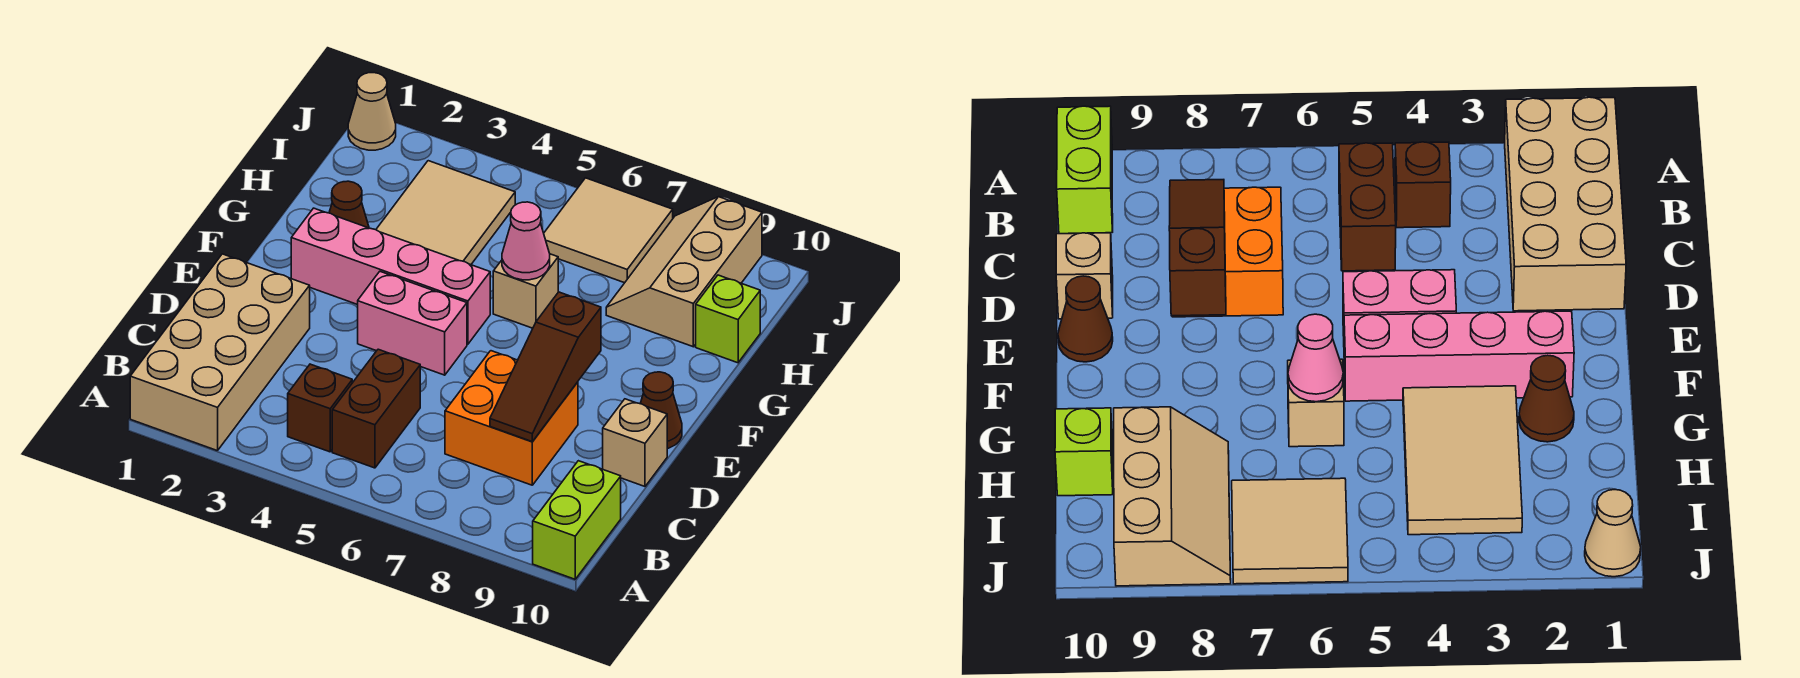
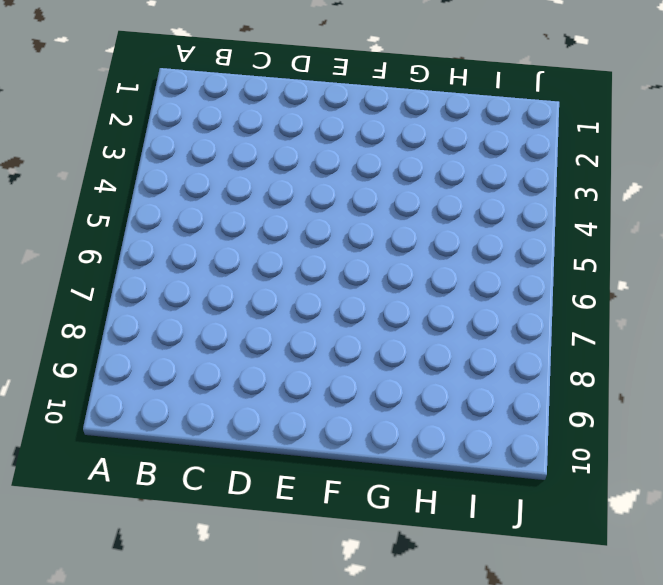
none -> tan brick A1:D2 level 1
none -> lime brick A10:B10 level 1
none -> brown brick B4 level 1

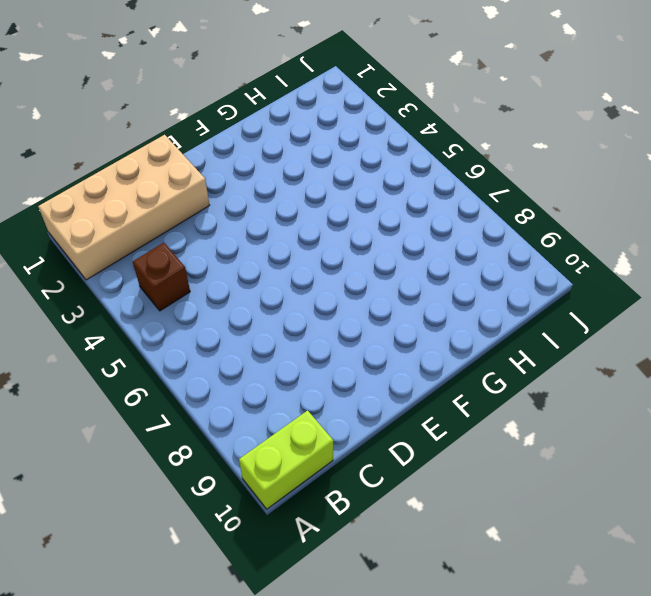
none -> brown brick B5:C5 level 1
none -> orange brick C7:D8 level 1
none -> tan brick D10 level 1

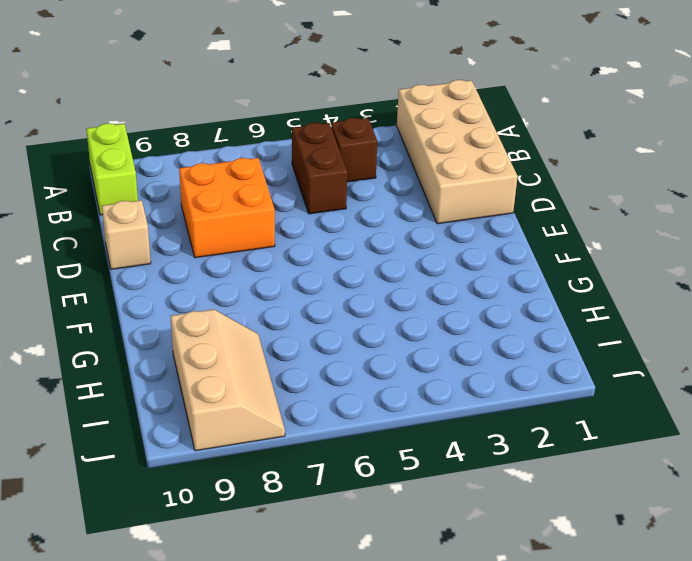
none -> pink brick E4:E5 level 1
none -> brown cone E10 level 1
none -> pink brick F2:F5 level 1

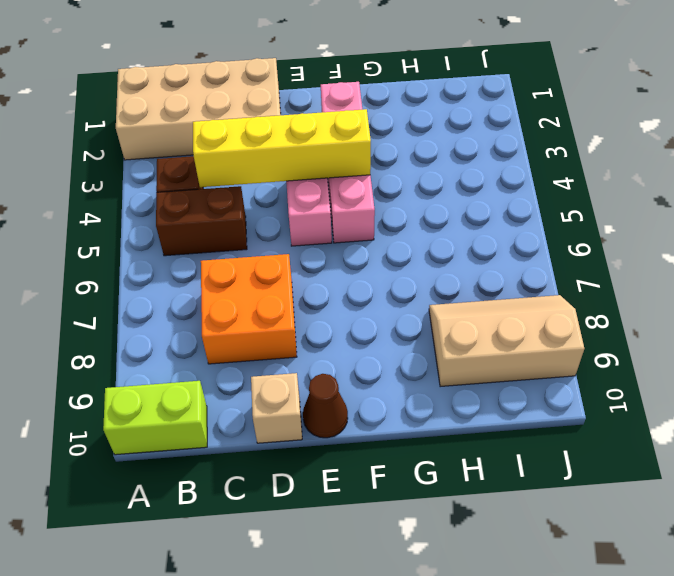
yellow brick C4:F4 level 2 -> none
none -> brown cone G2 level 1
none -> tan tile G3:I4 level 1
none -> tan brick G6 level 1

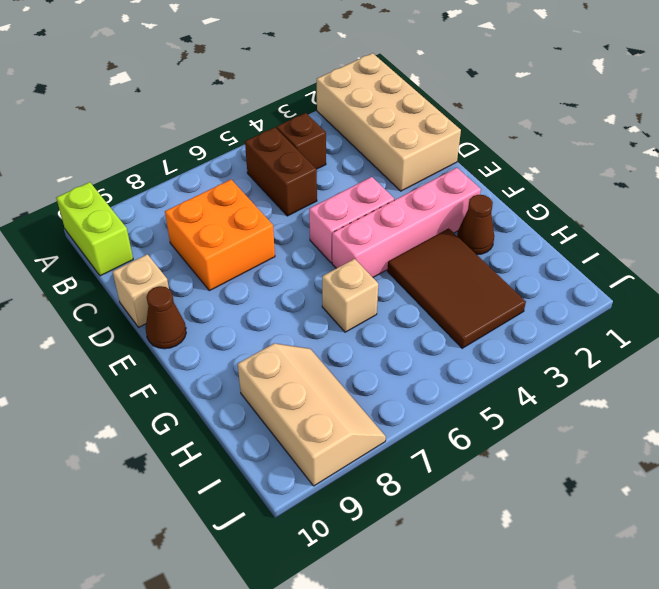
brown tile G3:I4 level 1 -> tan tile G3:I4 level 1
none -> lime brick H10 level 1
none -> tan tile I6:J7 level 1
none -> tan cone J1 level 1

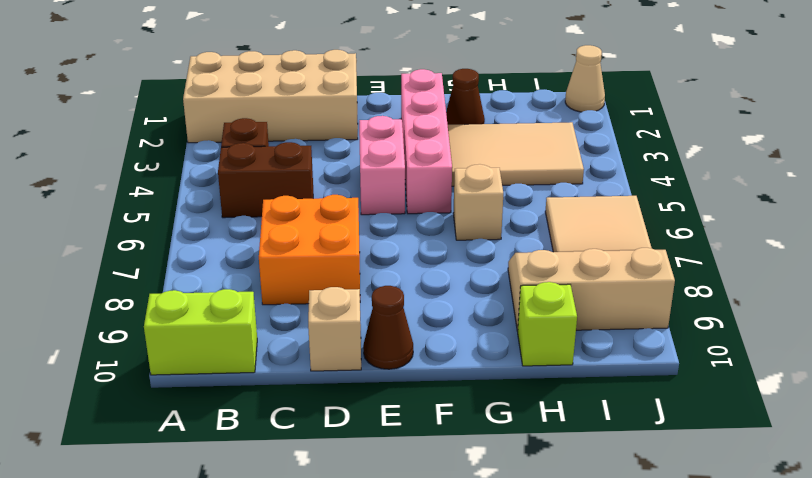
none -> brown slope C8:E8 level 2 top E
none -> pink cone G6 level 2

